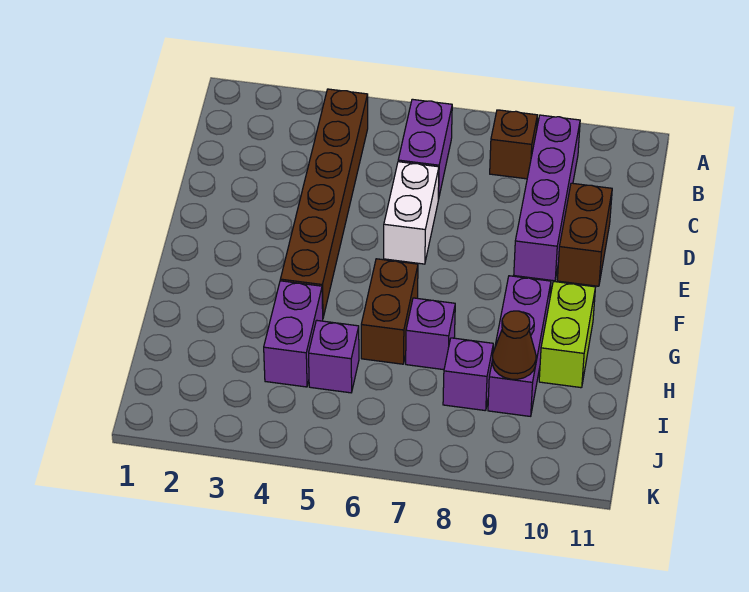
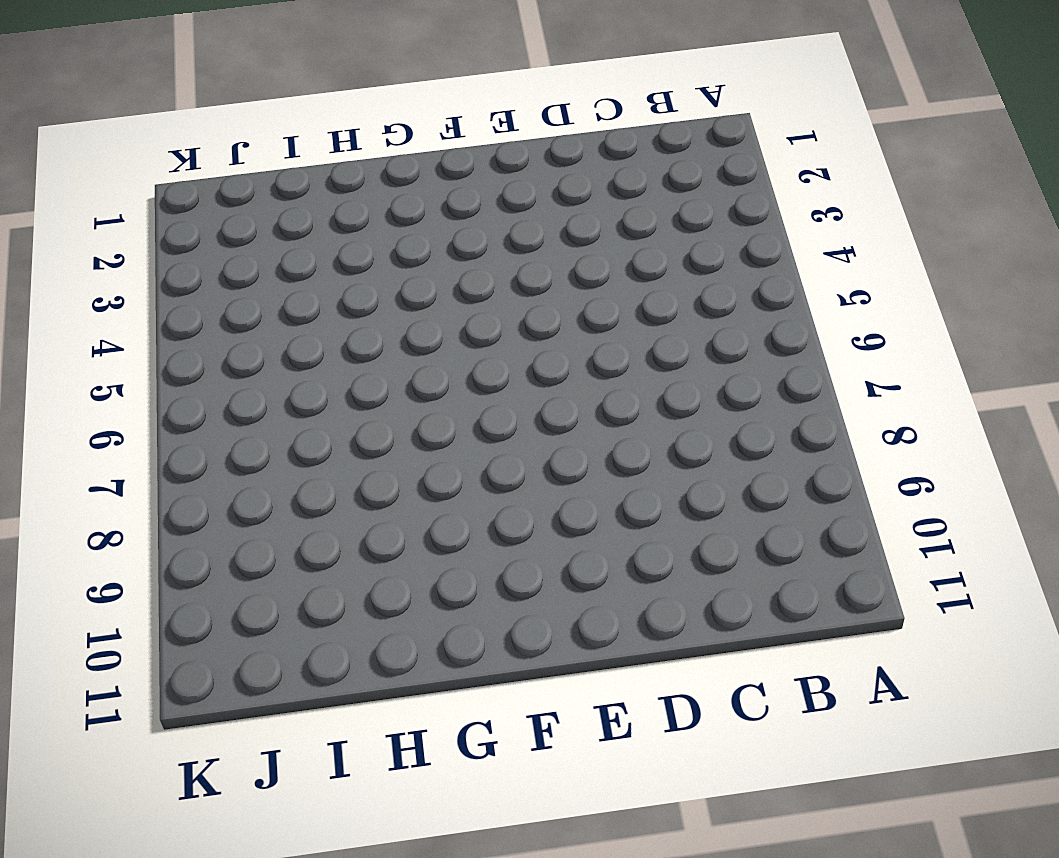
none -> brown brick B4:G4 level 1
none -> purple brick B6:C6 level 1
none -> brown brick B8 level 1

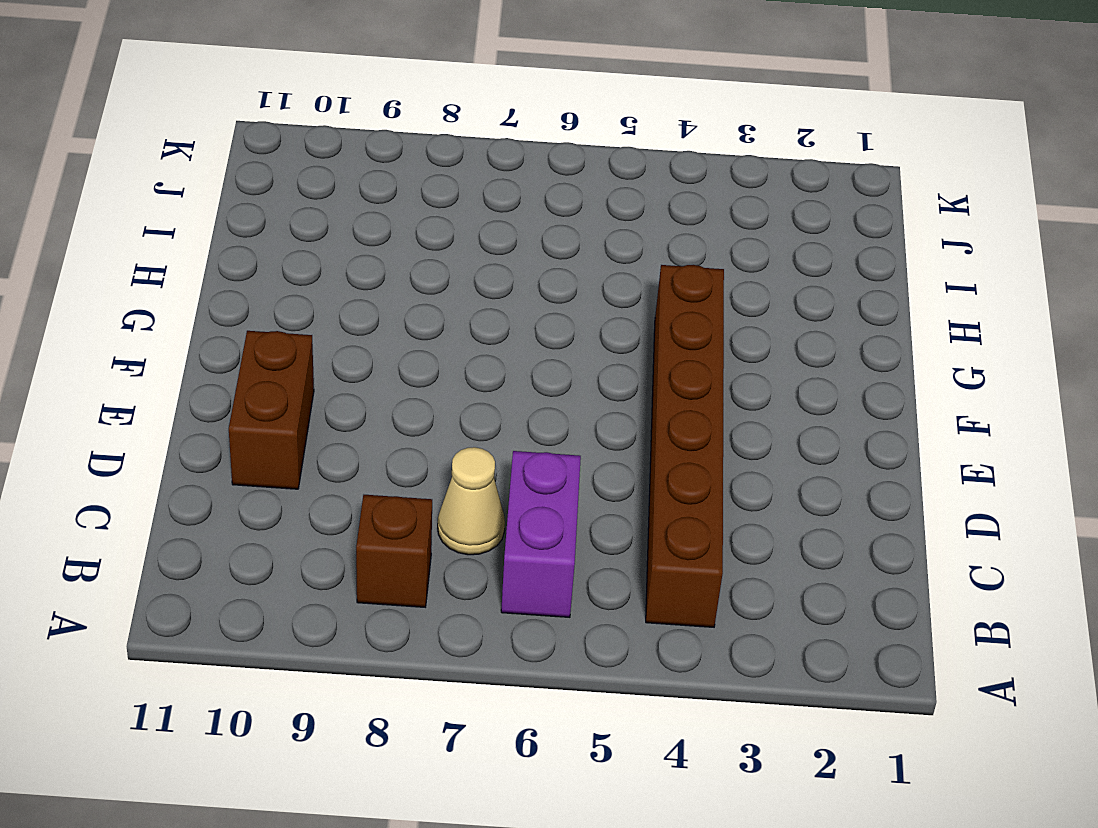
tan cone C7 level 1 -> none
none -> purple brick B9:E9 level 1
none -> white brick D6:E6 level 1
none -> brown brick G6:H6 level 1

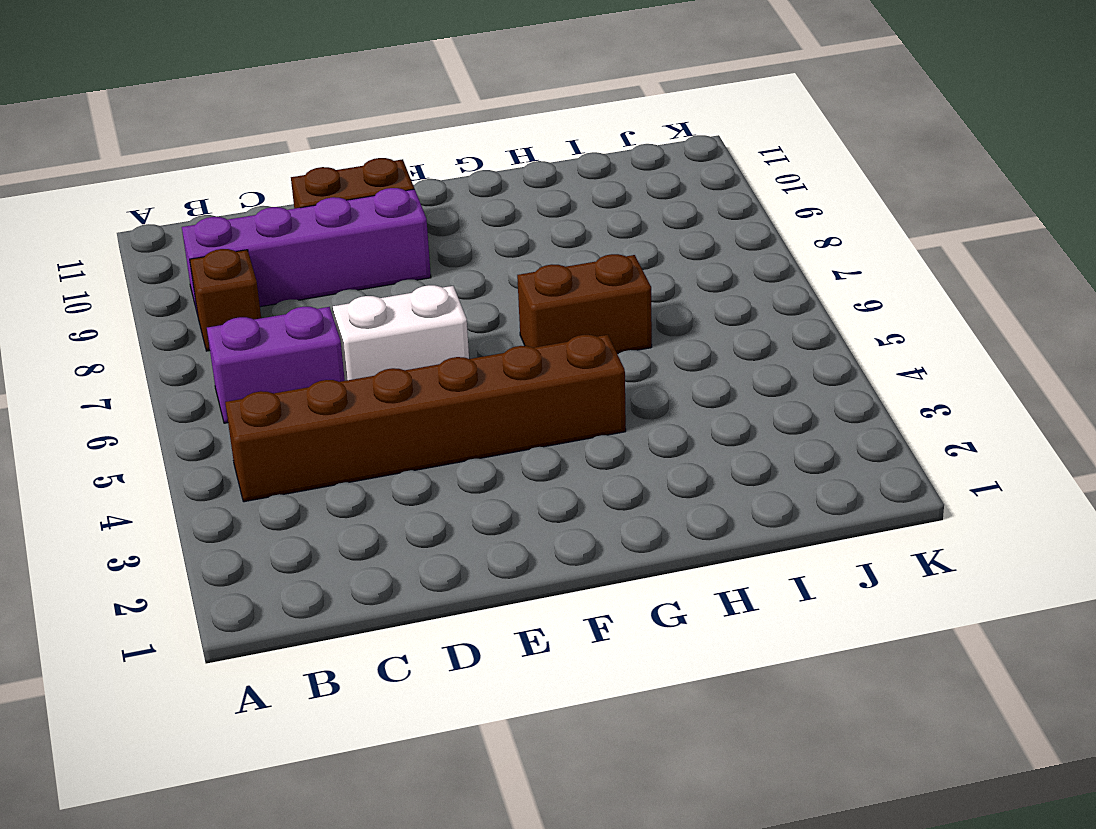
none -> purple brick G9:I9 level 1
none -> lime brick G10:H10 level 1
none -> purple brick H4:I4 level 1

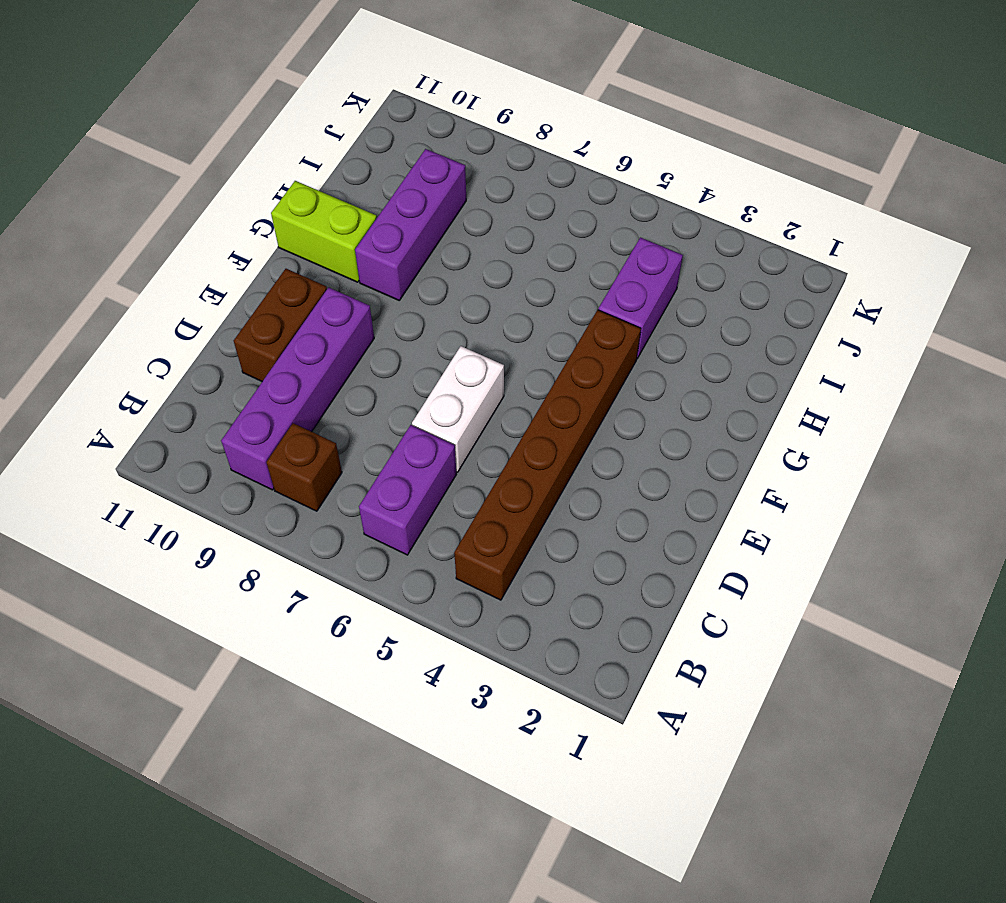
lime brick G10:G11 level 1 -> lime brick G10:H10 level 1
none -> brown brick G6:H6 level 1
none -> purple brick H7 level 1
none -> purple brick I5 level 1

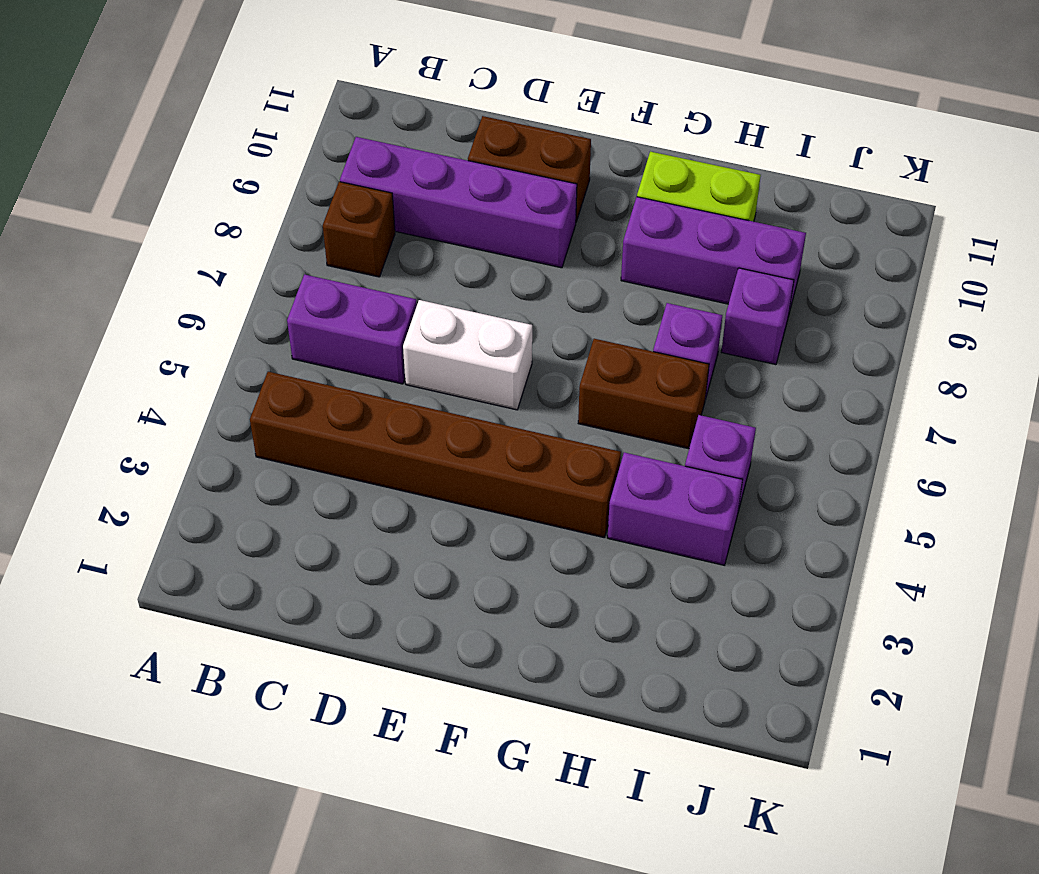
none -> brown cone I9 level 2

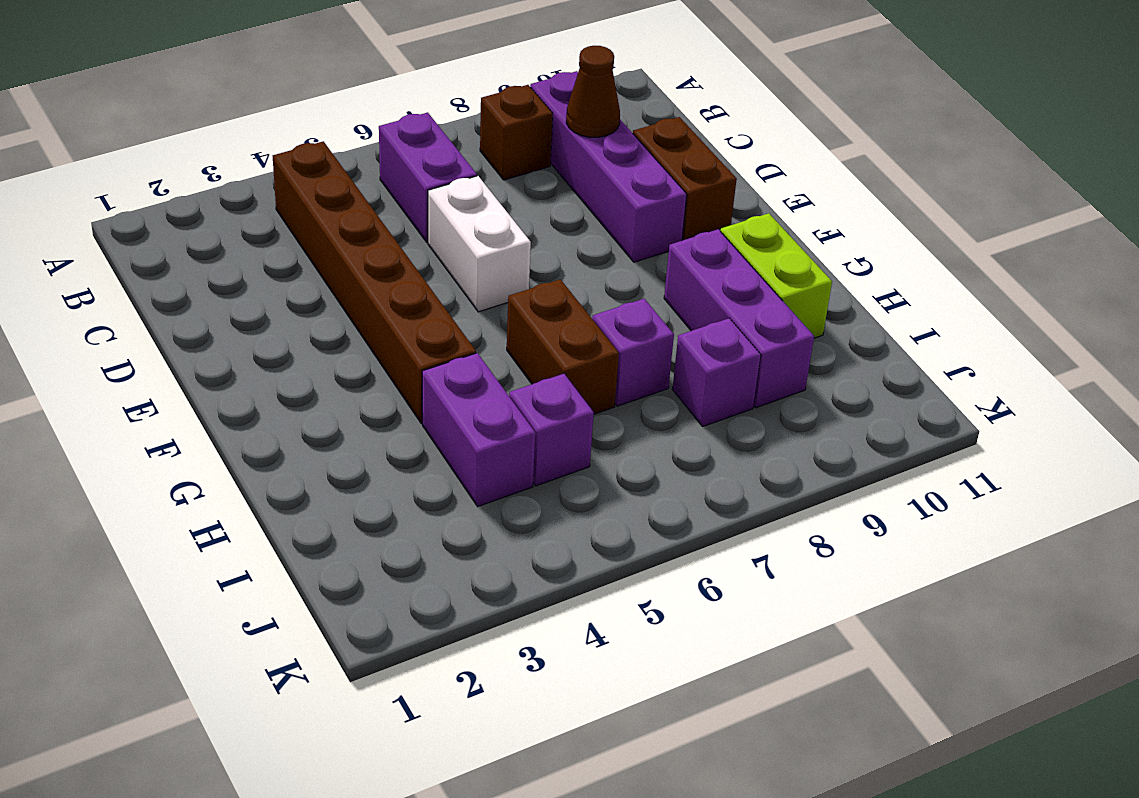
brown cone C9 level 2 -> brown cone I9 level 2

